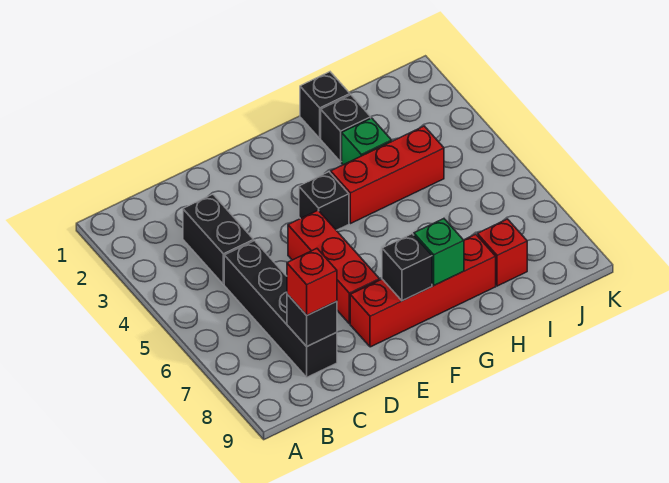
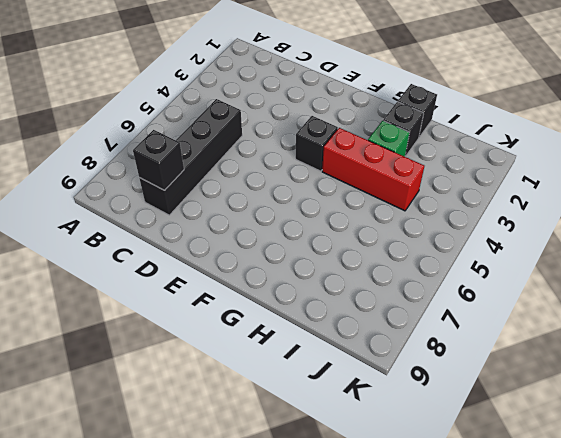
none -> black brick C3:C4 level 1
none -> red brick E5:E7 level 1
none -> red brick E8:H8 level 1

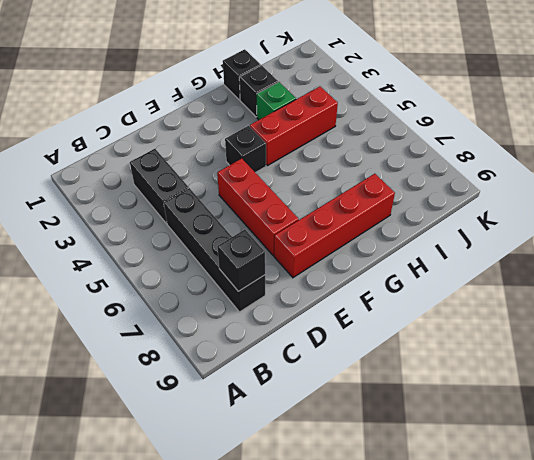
none -> red brick I8 level 1
none -> black brick F8 level 2
none -> green brick G8 level 2

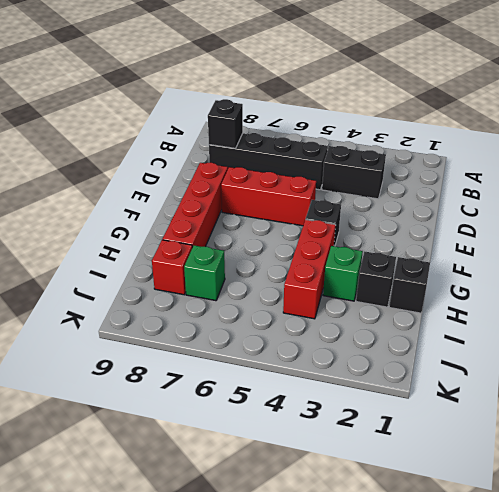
green brick I7 level 1 -> green brick G8 level 2
none -> black brick F8 level 2
none -> red brick C8 level 3

